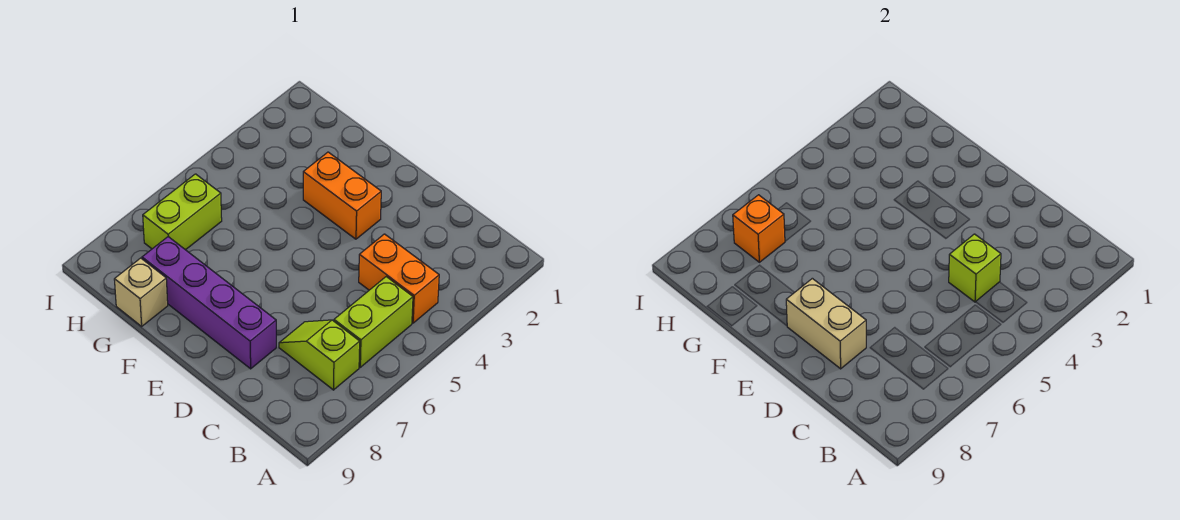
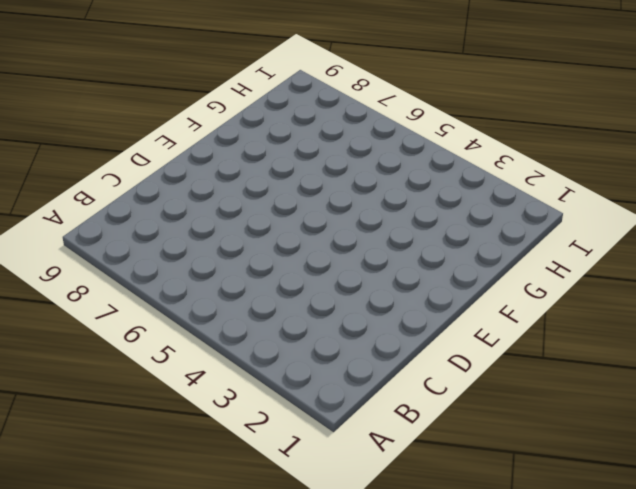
none -> orange brick B4:C4 level 1
none -> lime brick B5:B6 level 1

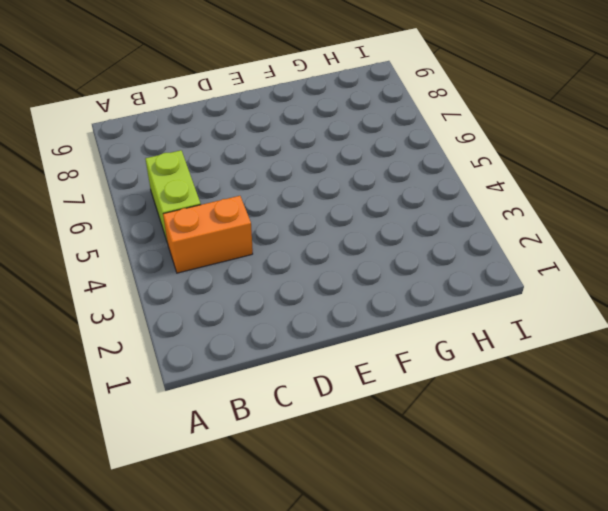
none -> lime slope B7:C7 level 1 top B
none -> purple brick D8:G8 level 1

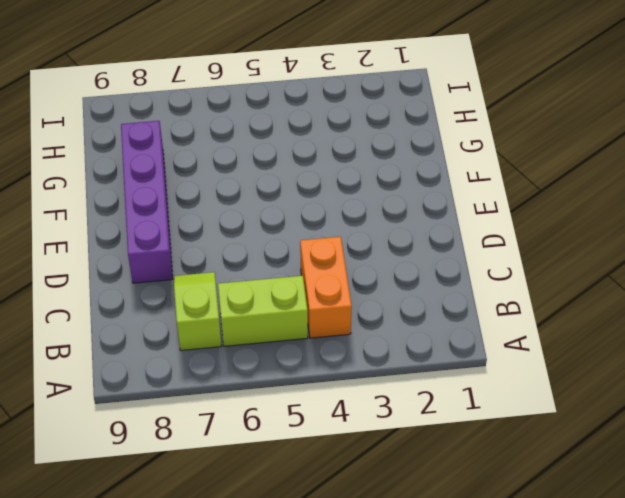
none -> orange brick E3:F3 level 1
none -> tan brick G9 level 1

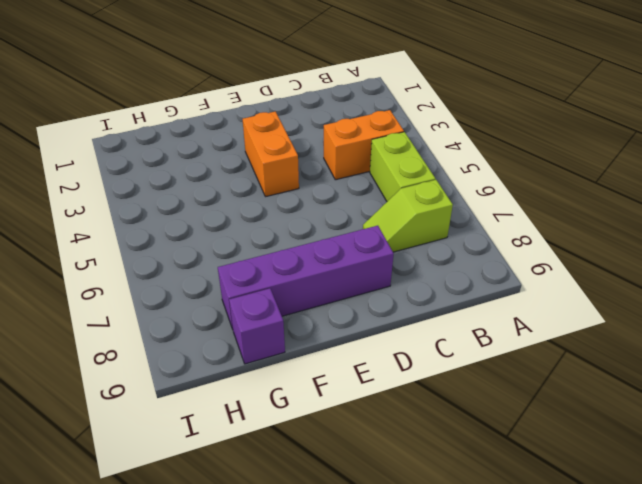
orange brick E3:E4 level 1 -> orange brick E3:F3 level 1
purple brick G9 level 1 -> tan brick G9 level 1
none -> lime brick H6:H7 level 1
none -> lime brick C4 level 2

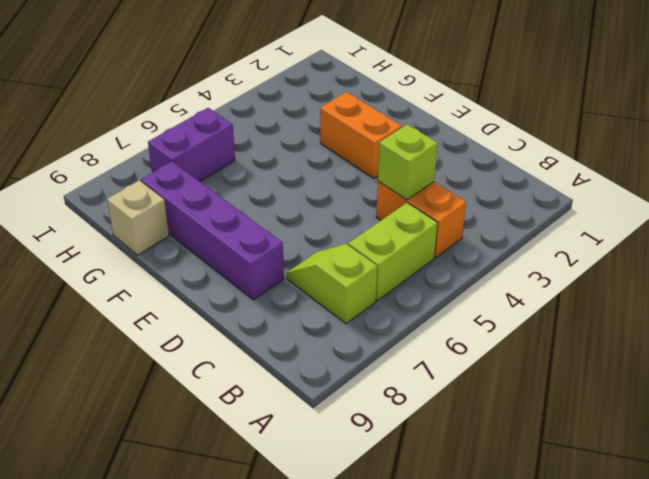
purple brick H6:H7 level 1 -> lime brick H6:H7 level 1
none -> tan brick D8:E8 level 2
none -> orange brick H7 level 2

